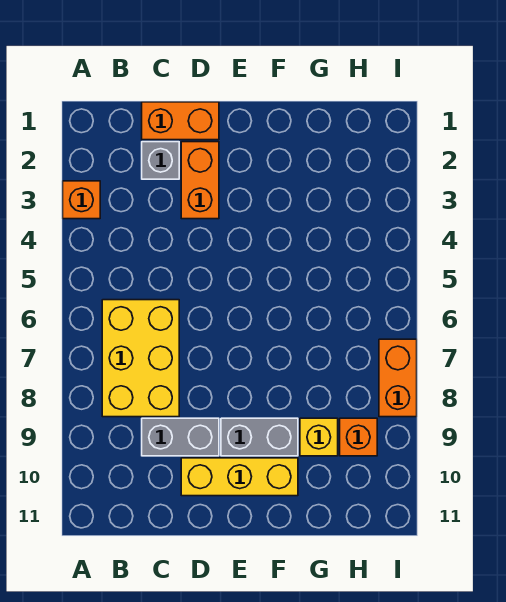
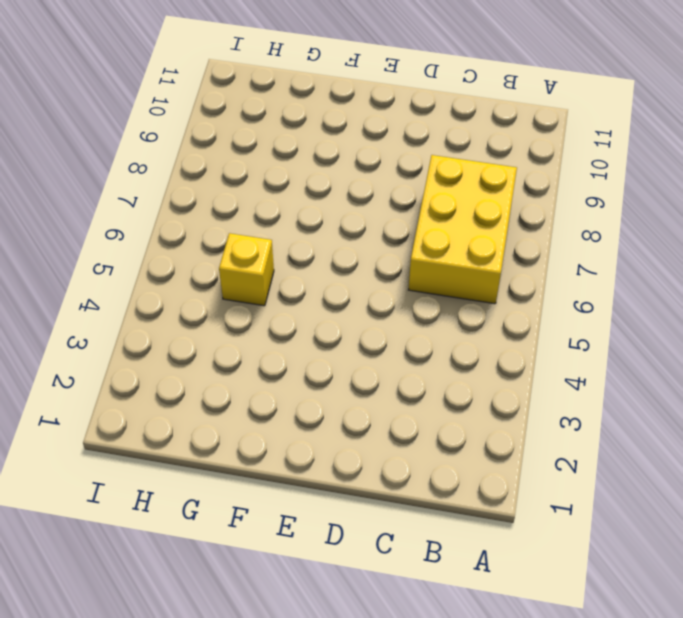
yellow brick G5 level 1 -> yellow brick G9 level 1
none -> orange brick A3 level 1
none -> orange brick C1:D1 level 1

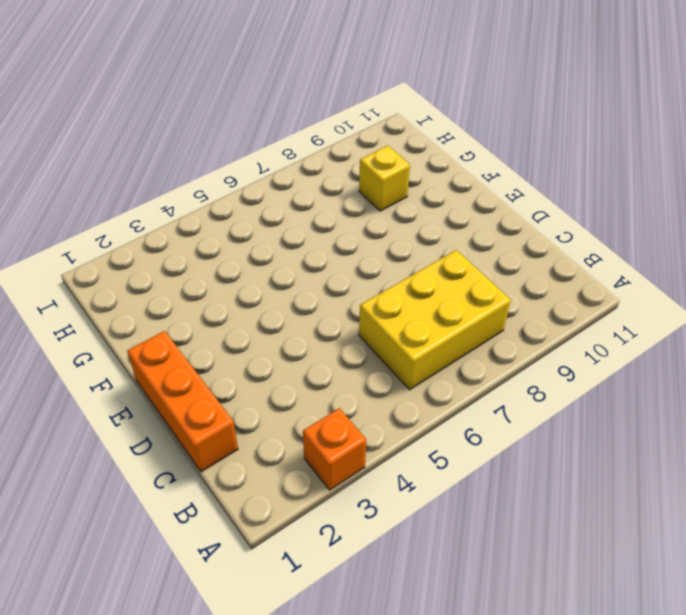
orange brick C1:E1 level 1 -> orange brick C1:D1 level 1
none -> grey brick C2 level 1
none -> grey brick C9:D9 level 1

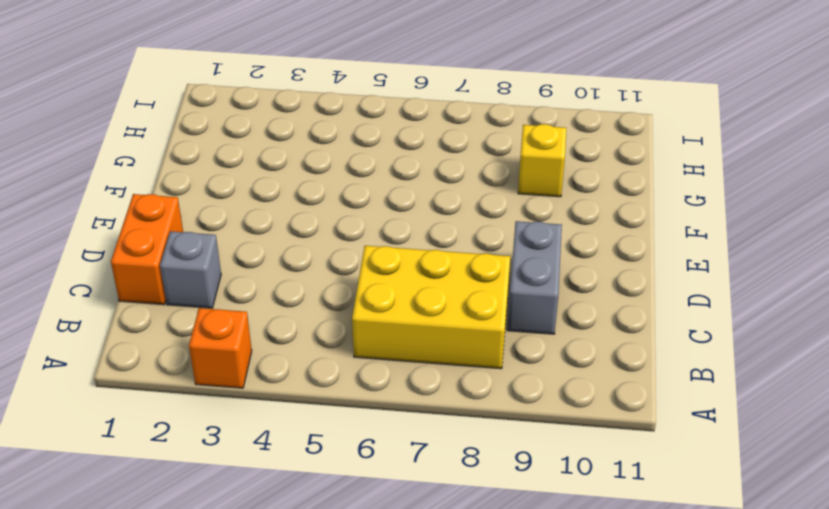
none -> orange brick D2:D3 level 1
none -> yellow brick D10:F10 level 1

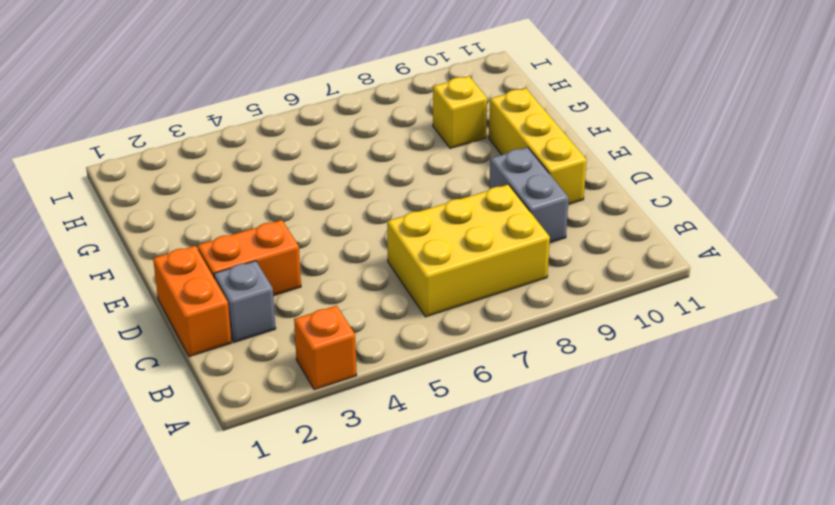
none -> grey brick E9:F9 level 1
none -> orange brick H9 level 1

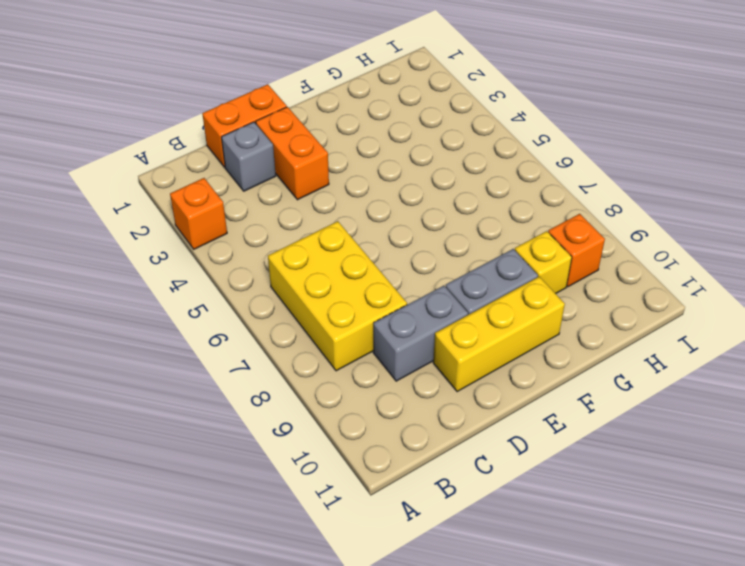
none -> orange brick I7:I8 level 1

